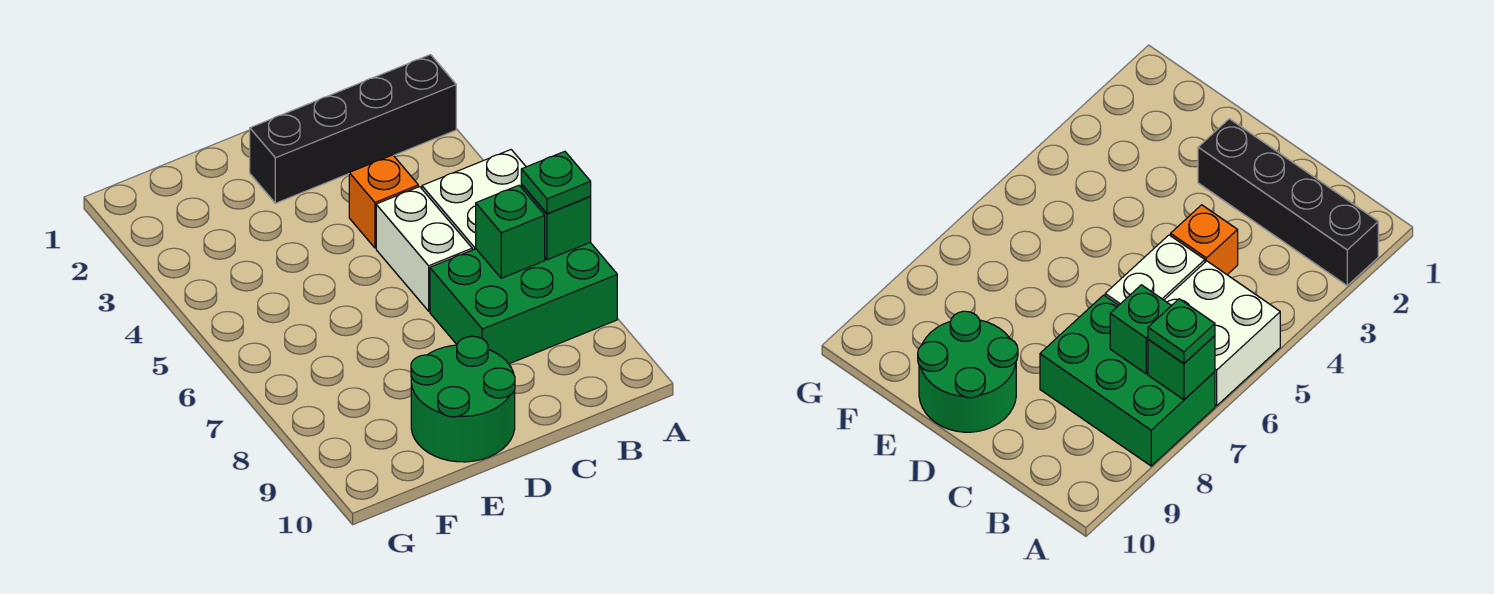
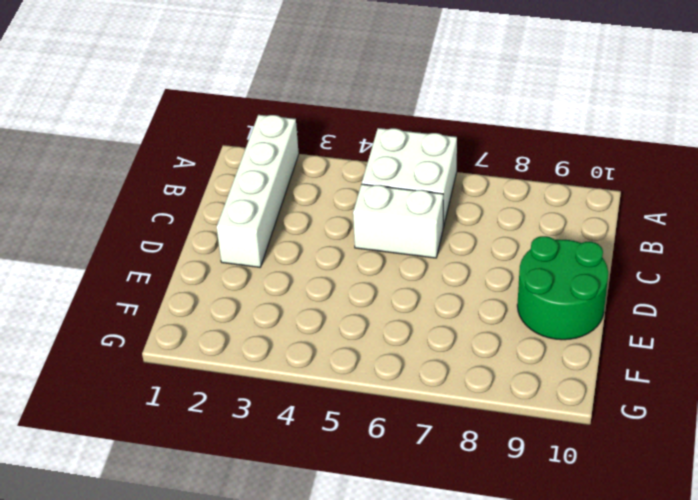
white brick A2:D2 level 1 -> black brick A2:D2 level 1
none -> green brick A7:C8 level 1
none -> orange brick C4 level 1

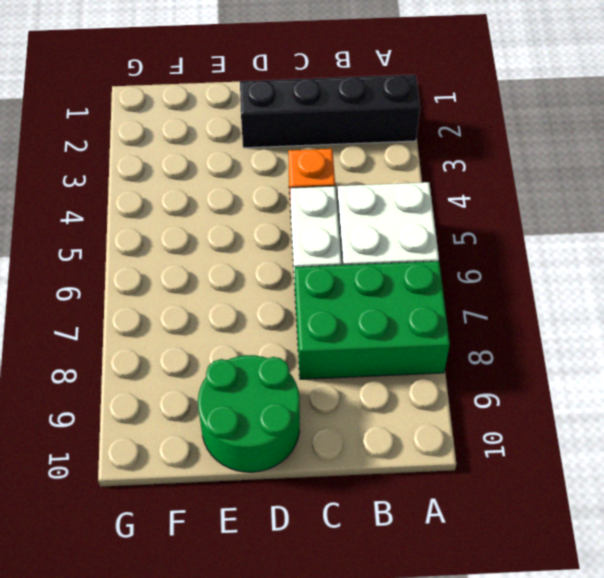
none -> green brick A7 level 2
none -> green brick B7 level 2

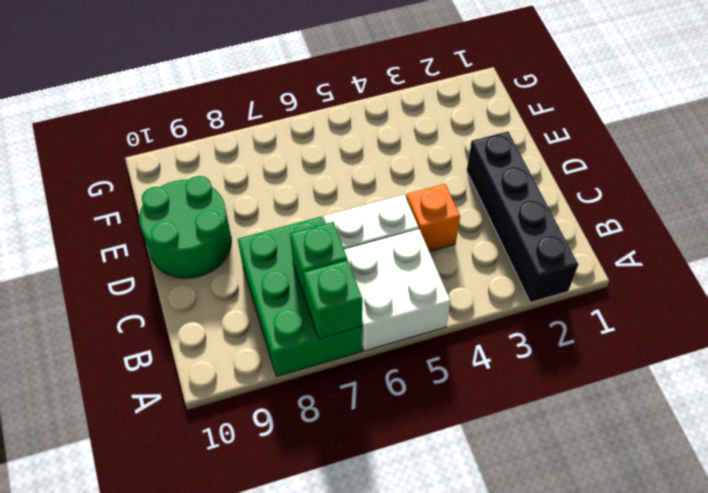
none -> green plate A7 level 3

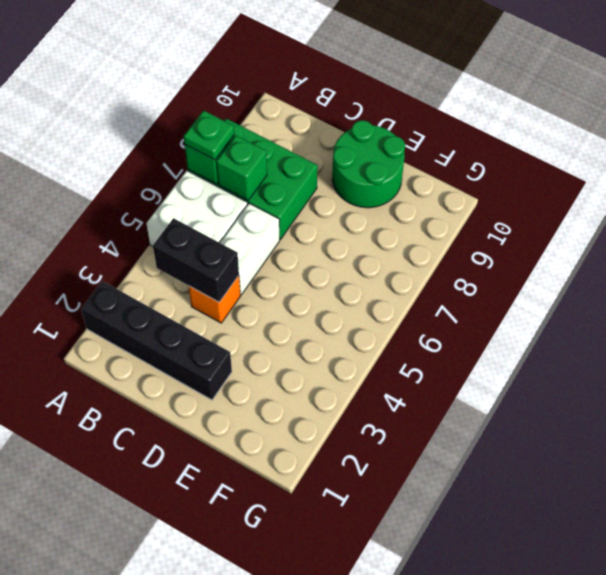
black brick B4:C4 level 2 -> none

